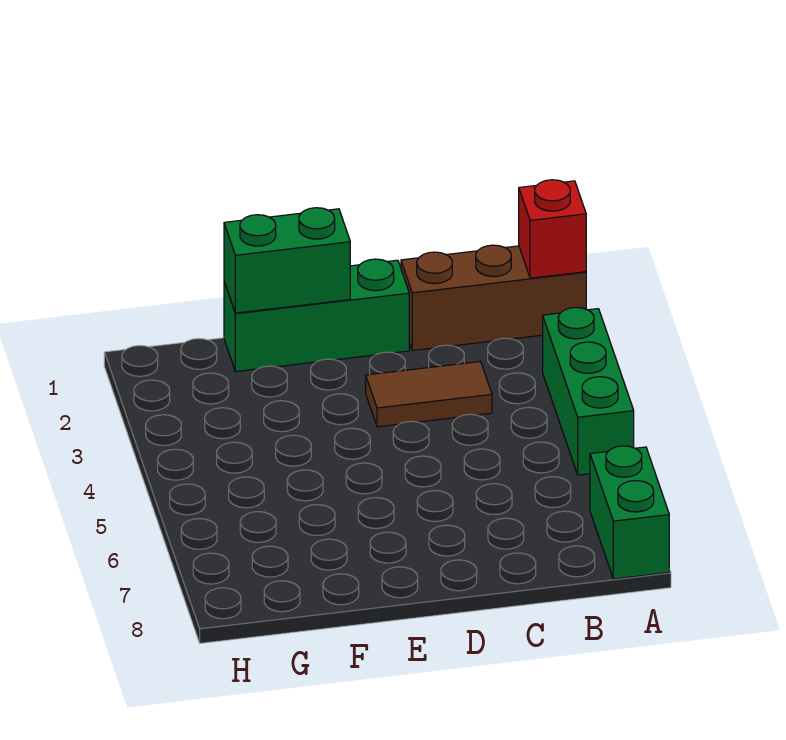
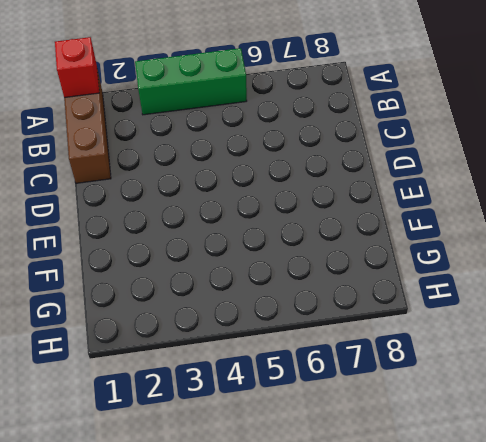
none -> green brick A7:A8 level 1
none -> brown tile C3:D3 level 1

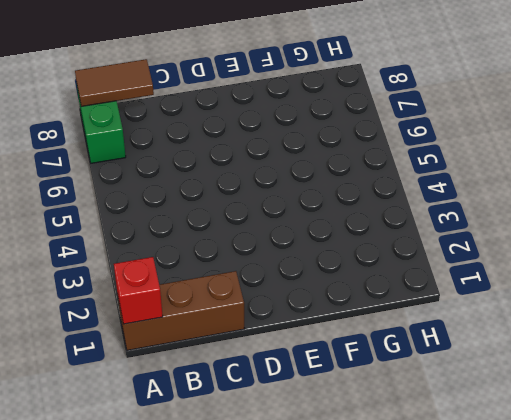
brown tile A8:B8 level 2 -> brown tile C3:D3 level 1
none -> green brick A3:A5 level 1
none -> green brick D1:F1 level 1

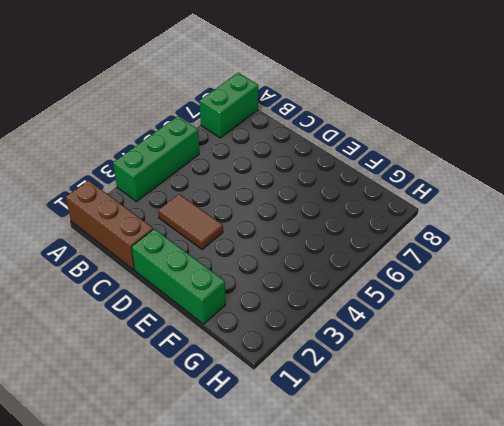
none -> red brick A1 level 2
none -> green brick E1:F1 level 2

